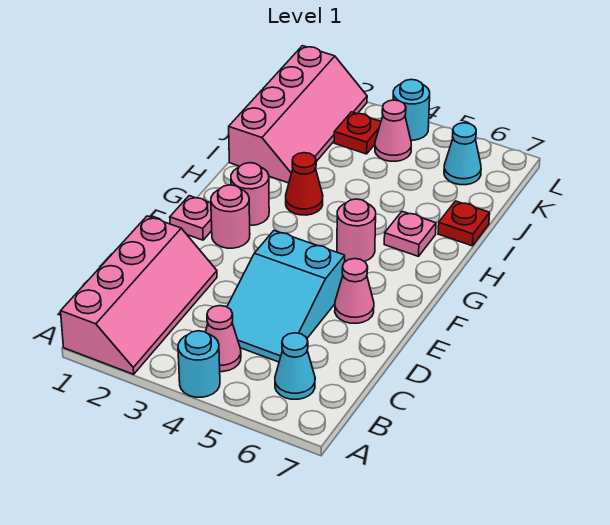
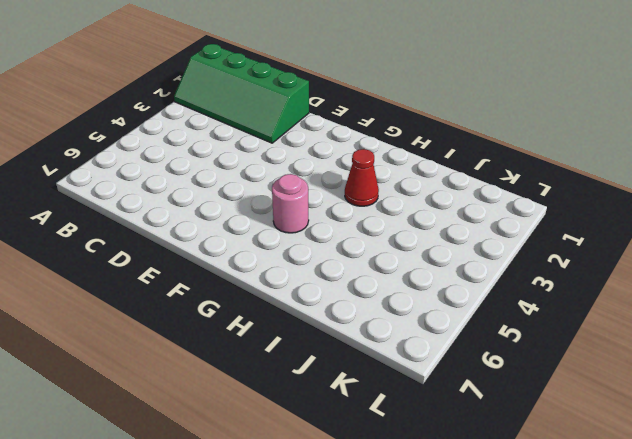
green slope A1:D2 level 1 top 1 -> pink slope A1:D2 level 1 top 1
none -> cyan round brick A4 level 1
none -> pink cone B4 level 1
none -> cyan cone B6 level 1

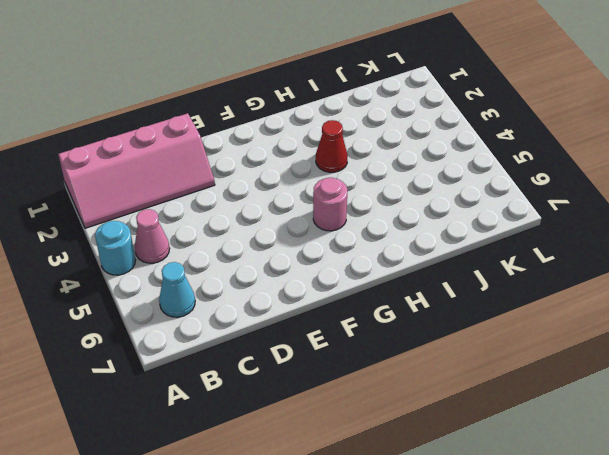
none -> cyan slope C4:E5 level 1 top E
none -> pink cone E6 level 1
none -> pink plate F1 level 1

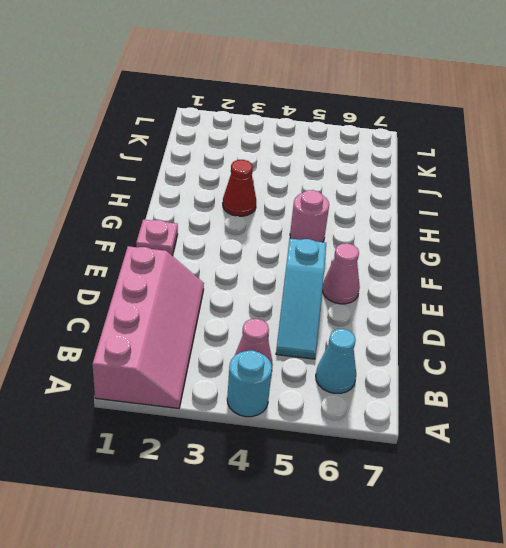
cyan slope C5:E5 level 1 top E -> cyan slope C4:E5 level 1 top E
none -> pink round brick F2 level 1
none -> pink round brick G2 level 1
none -> pink plate H6 level 1

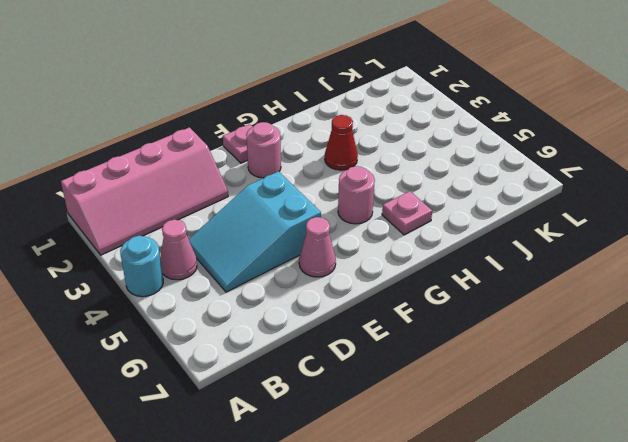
none -> cyan cone B6 level 1
none -> pink round brick G2 level 1
none -> pink slope I1:L2 level 1 top 1

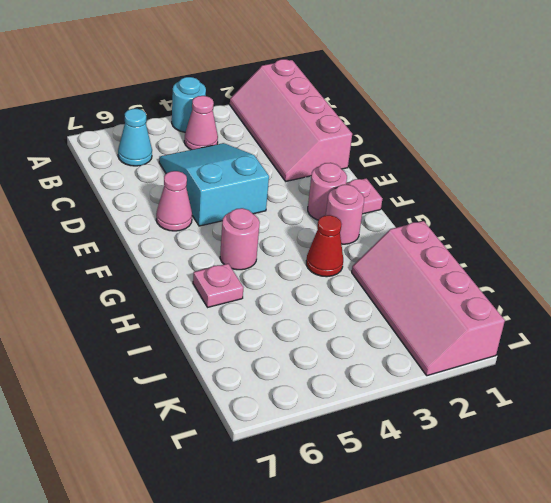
none -> red plate I7 level 1
none -> red plate K3 level 1
none -> pink cone K4 level 1

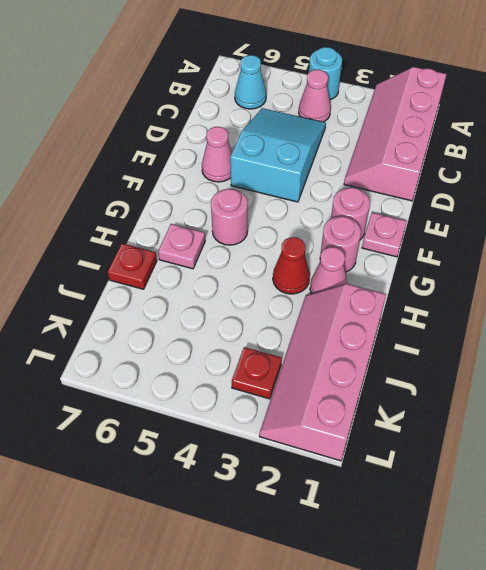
pink cone H2 level 1 -> pink cone K4 level 1
none -> cyan cone K6 level 1
none -> cyan round brick L4 level 1

